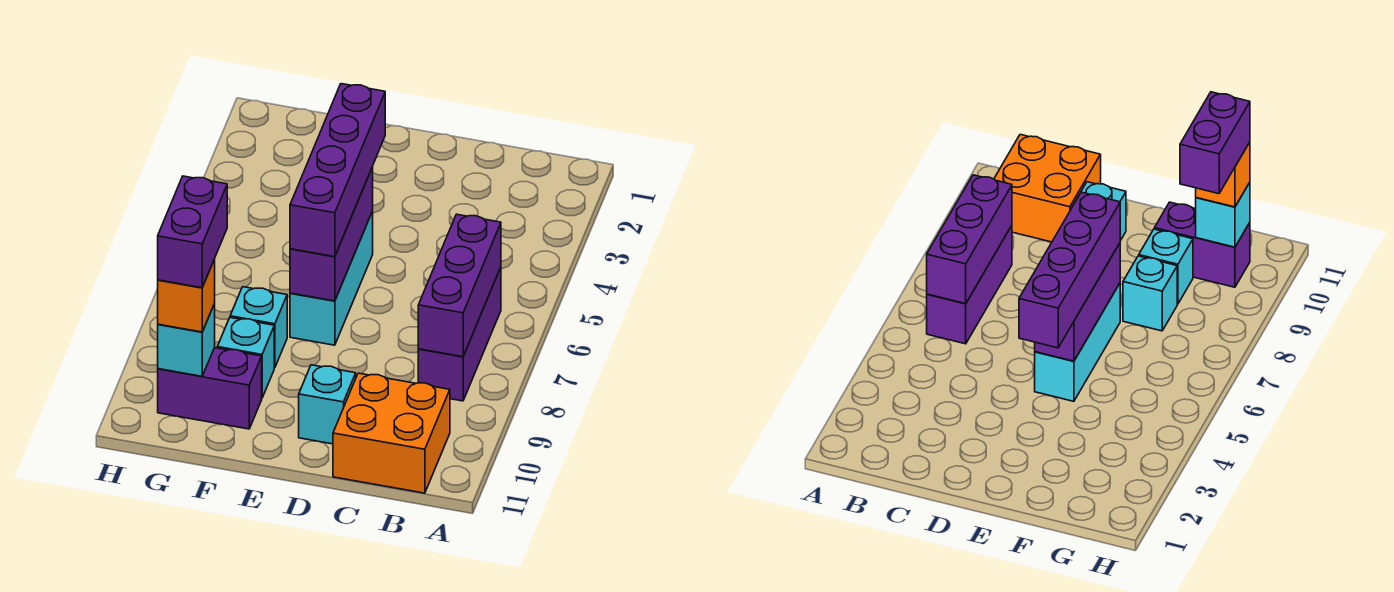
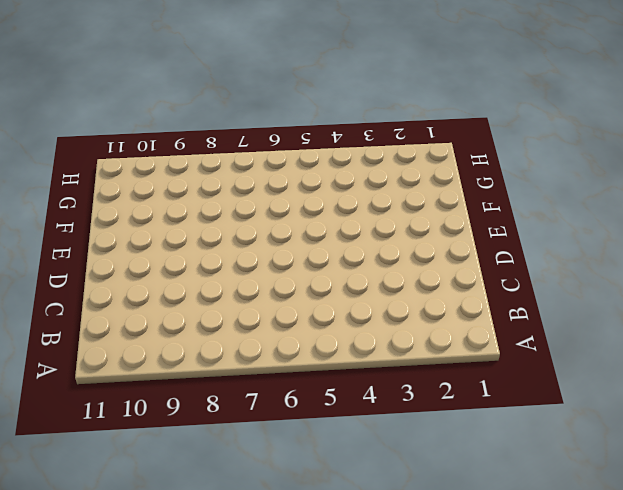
none -> purple brick B6:B8 level 1
none -> orange brick B10:C11 level 1
none -> cyan brick D10 level 1

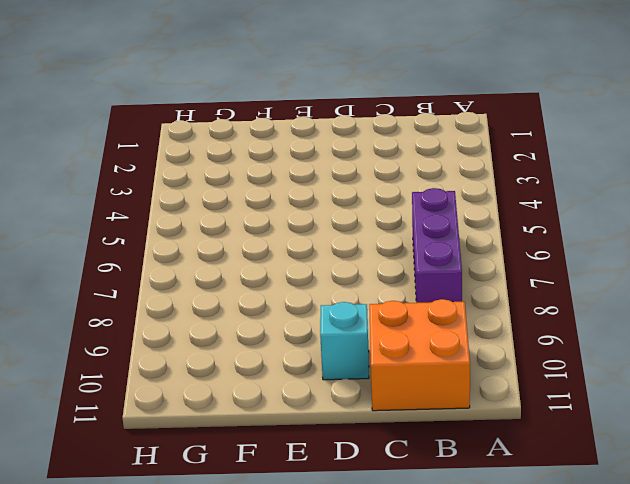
none -> cyan brick E5:E7 level 1
none -> cyan brick F8 level 1
none -> cyan brick F9 level 1

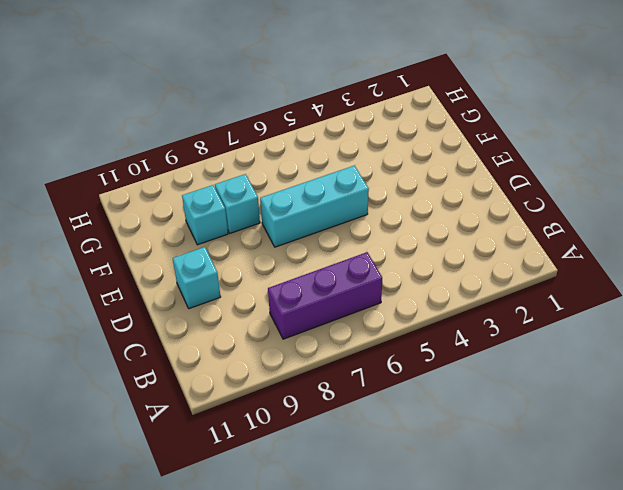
none -> orange brick B10:C11 level 1
none -> purple brick F10:G10 level 1
none -> purple brick B6:B8 level 2

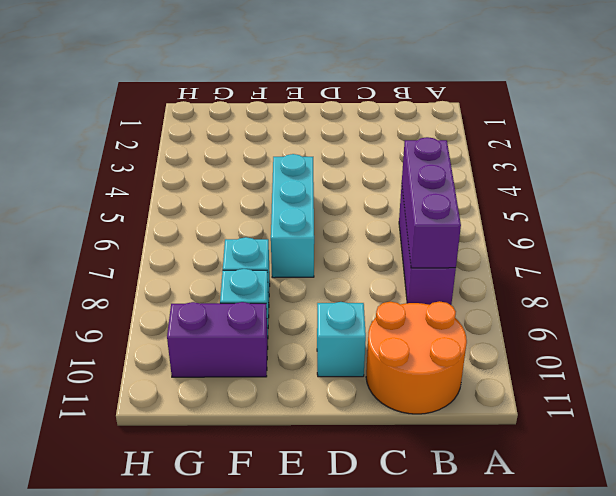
orange round brick B10:C11 level 1 -> orange brick B10:C11 level 1
none -> purple brick E5:E7 level 2
none -> cyan brick G10 level 2
none -> purple brick E4:E7 level 3

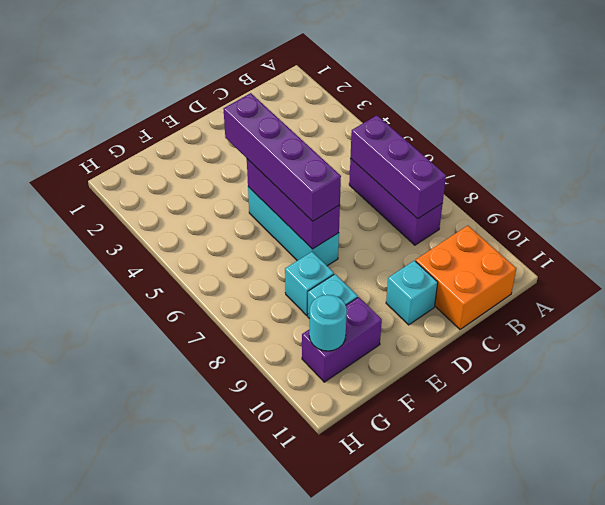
cyan round brick G10 level 2 -> cyan brick G10 level 2
none -> orange brick G10 level 3
none -> purple brick G9:G10 level 4

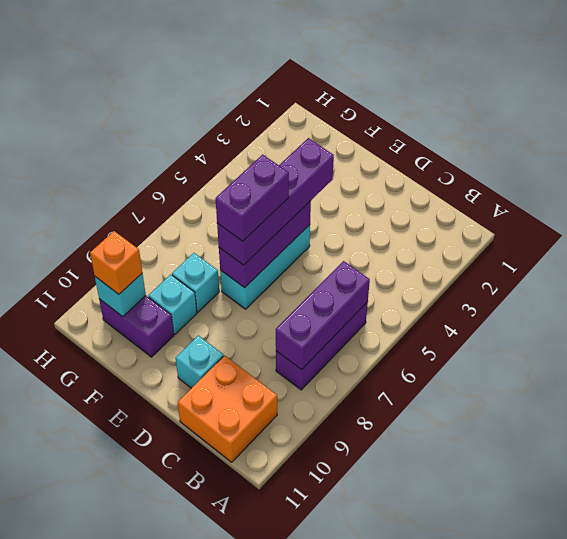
purple brick E6:E7 level 4 -> purple brick G9:G10 level 4

